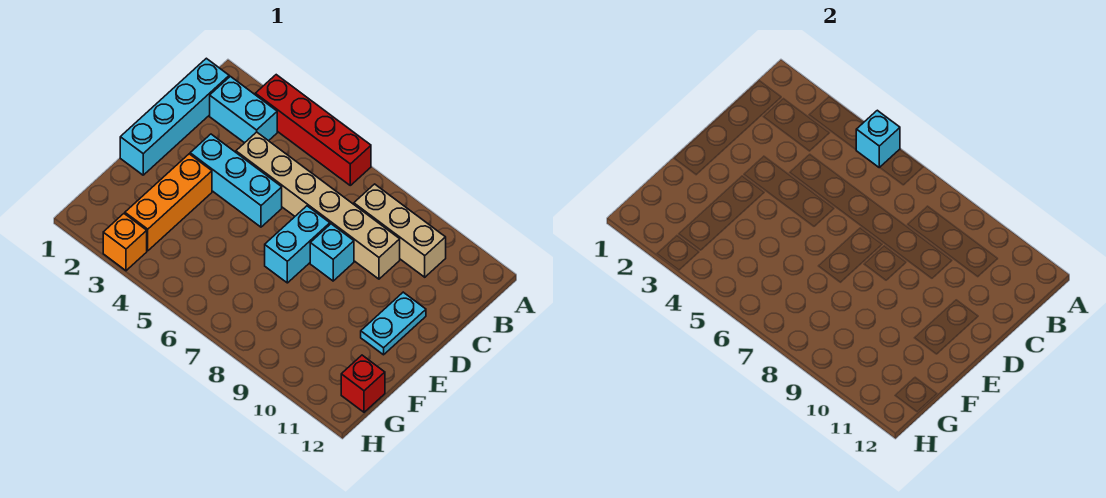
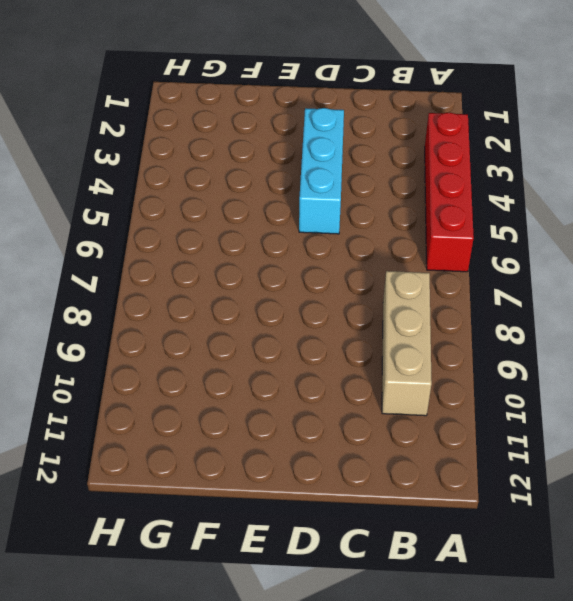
none -> cyan brick B1:E1 level 1
none -> cyan brick B2:B3 level 1
none -> tan brick C4:C9 level 1

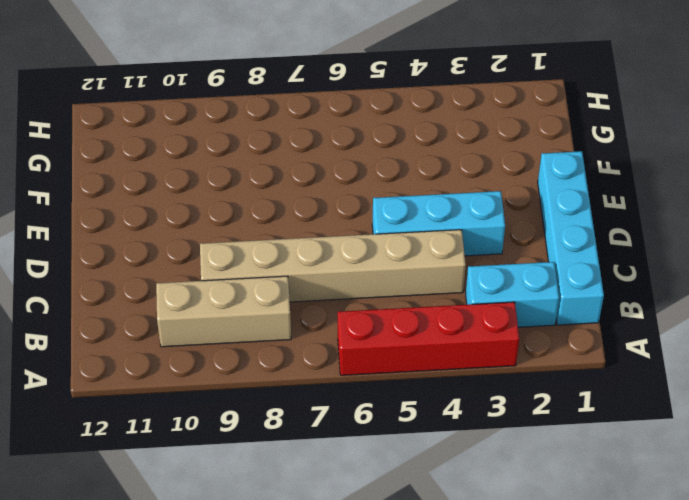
none -> cyan brick D7:E7 level 1
none -> cyan brick D8 level 1
none -> cyan plate D11:E11 level 1

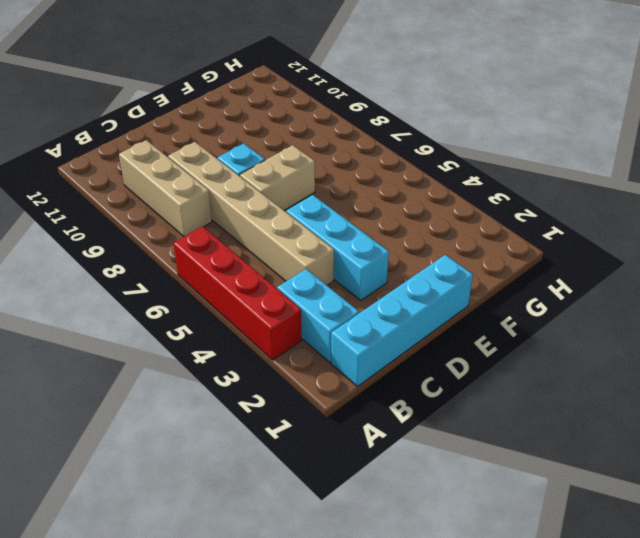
tan brick D7:E7 level 1 -> cyan brick D7:E7 level 1
none -> cyan plate D11:E11 level 1
none -> orange brick E3:G3 level 1
none -> red brick G12 level 1

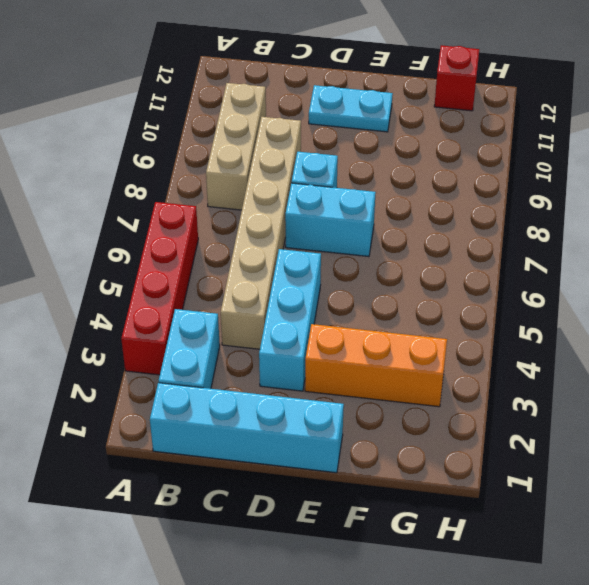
none -> orange brick H3 level 1
none -> cyan brick A5 level 2

